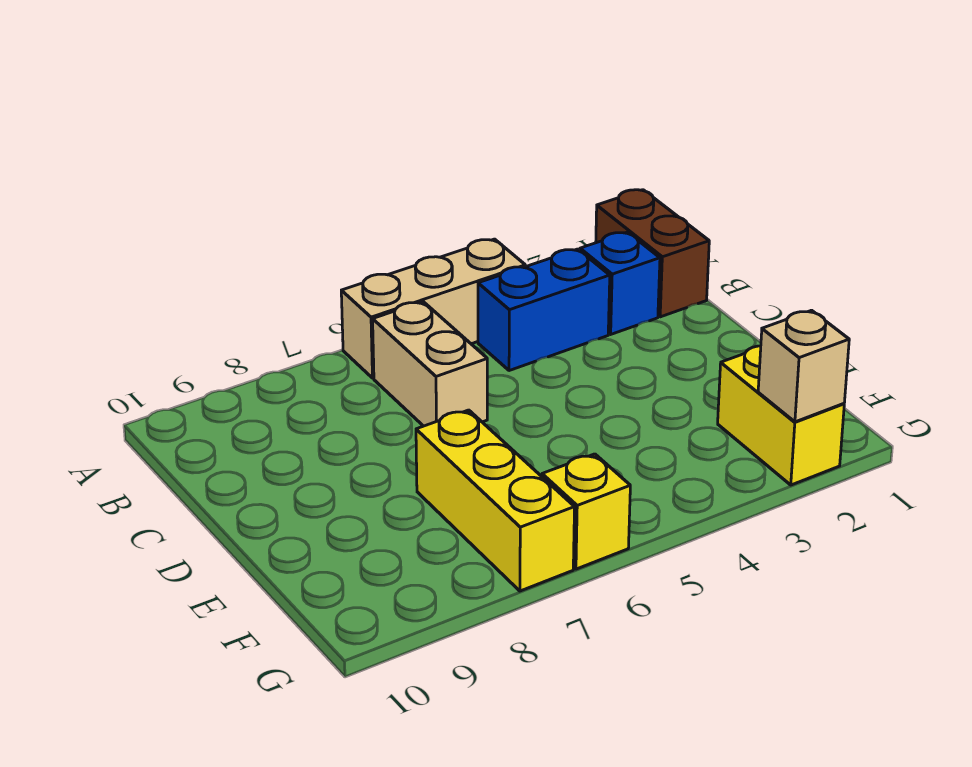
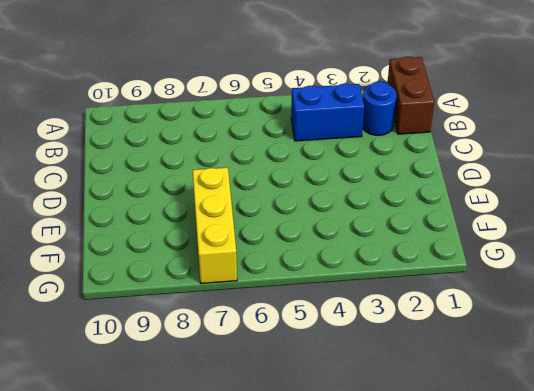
blue round brick B2 level 1 -> blue brick B2 level 1
none -> tan brick A4:A6 level 1
none -> tan brick B6:C6 level 1

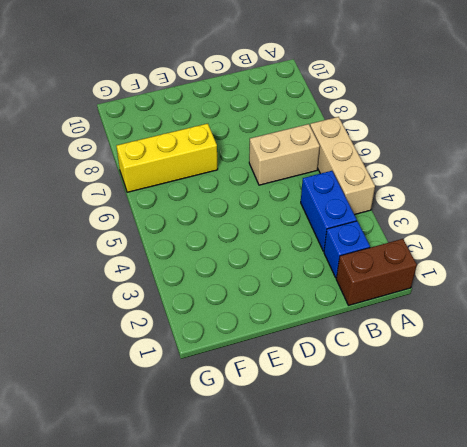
none -> yellow brick F2:G2 level 1
none -> yellow brick G6 level 1

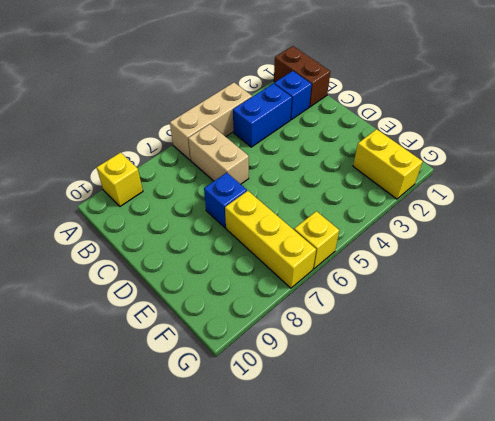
yellow brick A9 level 1 -> none
blue brick D7 level 1 -> none
none -> tan brick G2 level 2

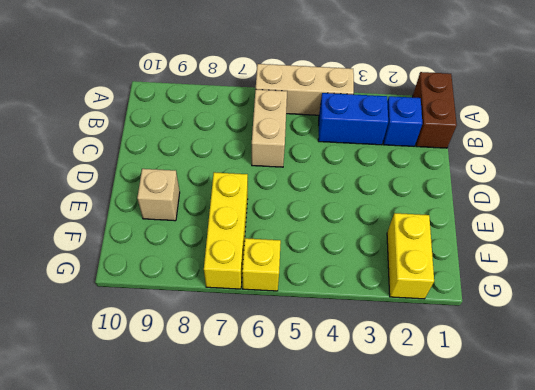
tan brick E9 level 1 -> tan brick G2 level 2

